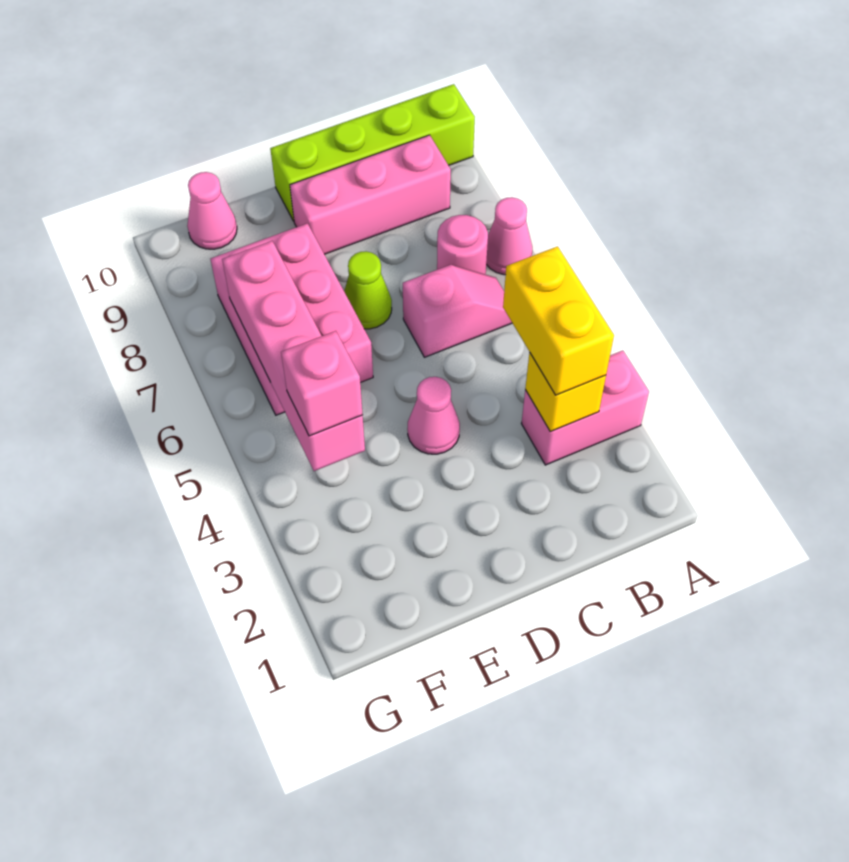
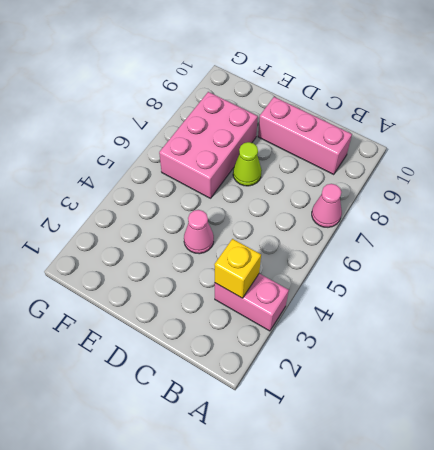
none -> lime brick A10:D10 level 1
none -> pink slope B6:C6 level 1 top C
none -> pink round brick B7 level 1

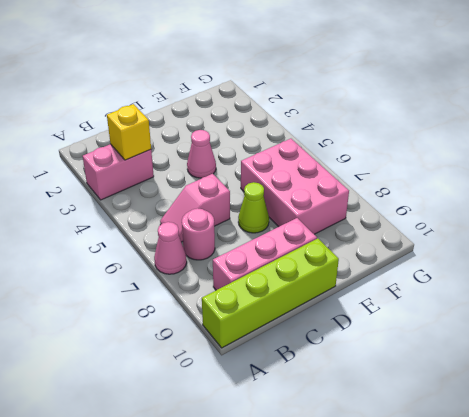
none -> pink cone F10 level 1
none -> pink brick F4:F7 level 2
none -> yellow brick B3:B4 level 3

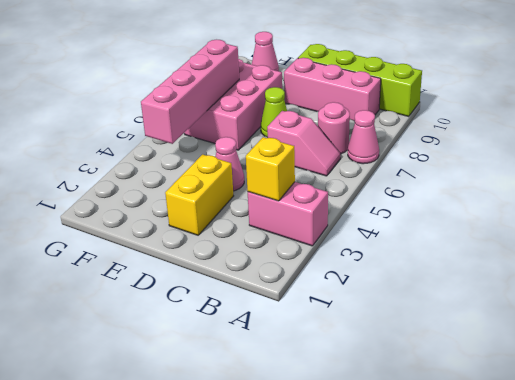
yellow brick D2:D3 level 1 -> yellow brick B3:B4 level 3
none -> pink brick F4 level 3

